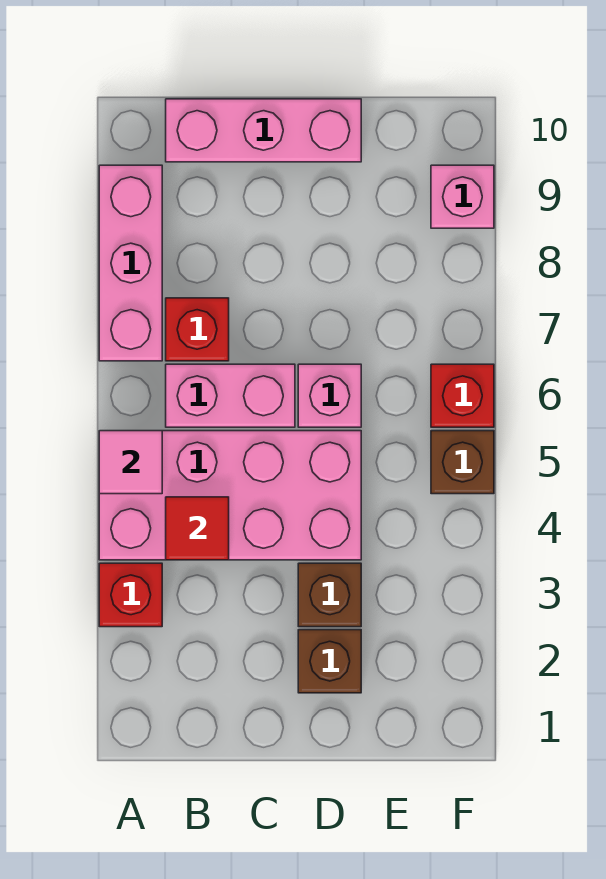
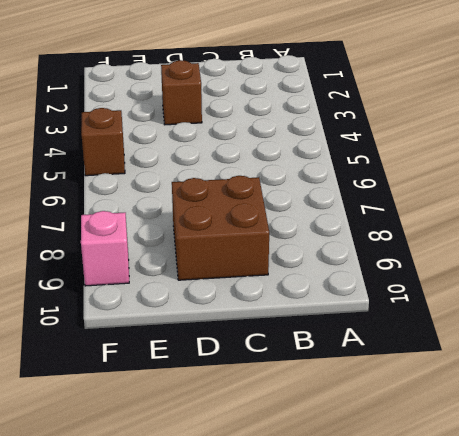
brown brick C8:D9 level 1 -> none
none -> red brick A3 level 1
none -> pink brick A4:D5 level 1
none -> pink brick A7:A9 level 1

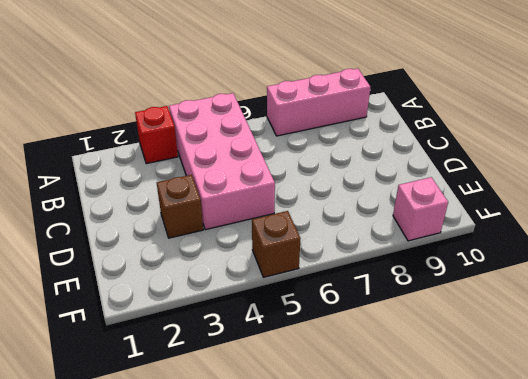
none -> pink brick B6:C6 level 1
none -> red brick B7 level 1
none -> pink brick B10:D10 level 1

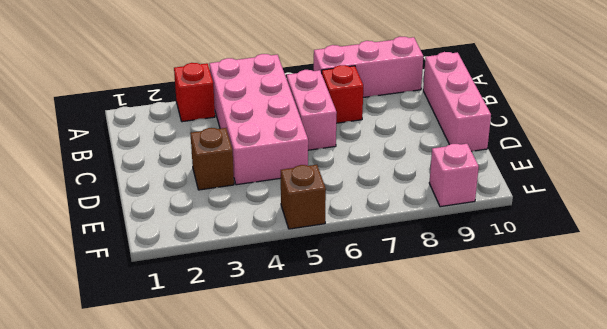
none -> brown brick D2 level 1
none -> pink brick D6 level 1
none -> red brick F6 level 1

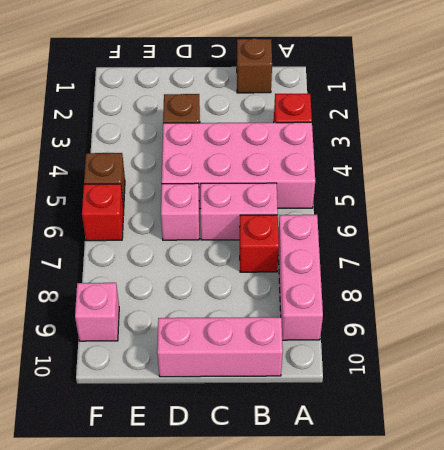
brown brick B1 level 1 -> brown brick D2 level 1
none -> pink tile A5 level 2
none -> red tile B4 level 2

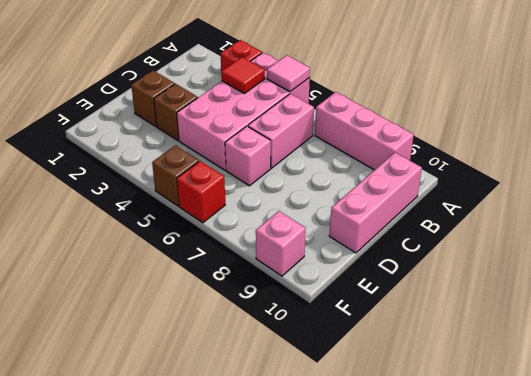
none -> red brick B7 level 1

